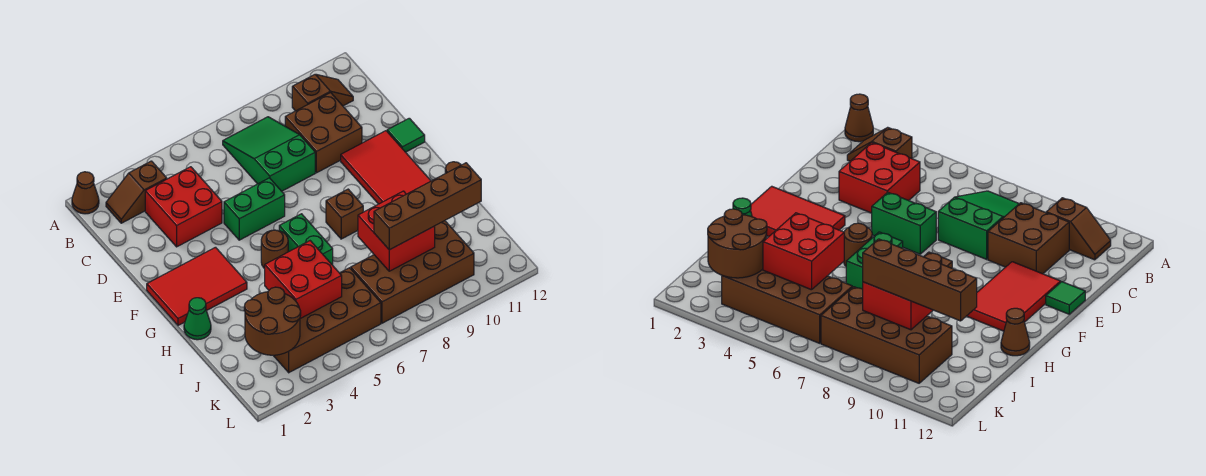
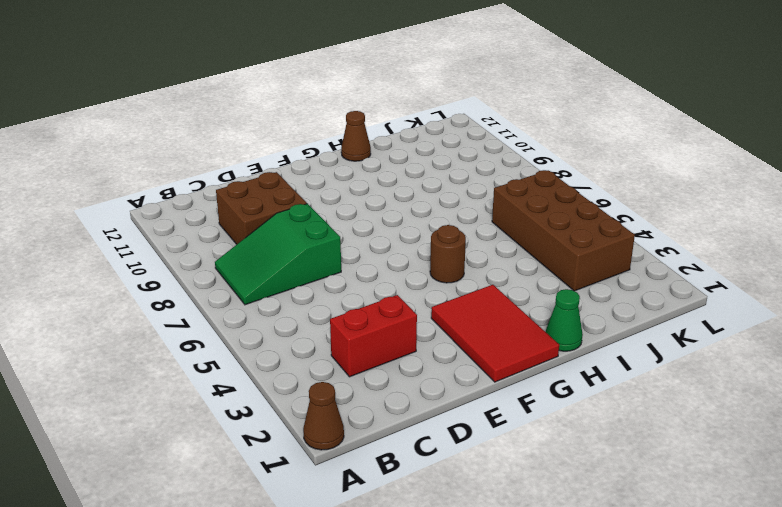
red brick C3:D3 level 1 -> red brick C3:D4 level 1
none -> brown slope B2:B3 level 1 top 3
none -> brown slope B10:B11 level 1 top 10
none -> green brick E5:E6 level 1

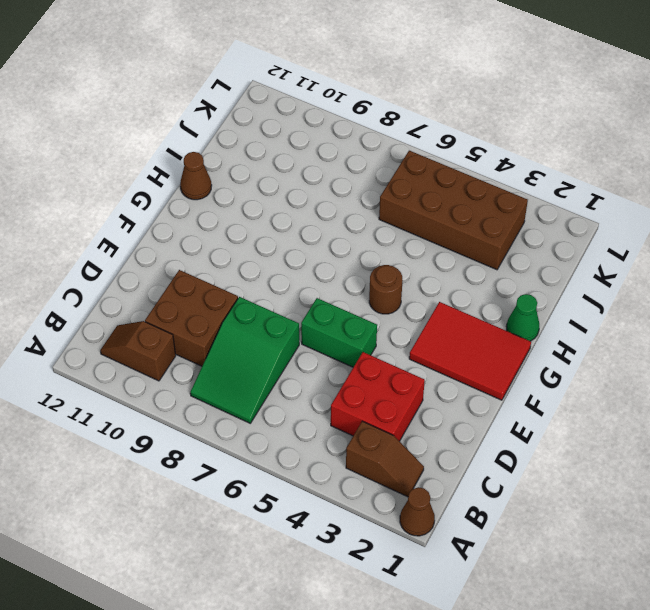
none -> red tile E10:G11 level 1
none -> green tile E12 level 1
none -> green brick G6:H6 level 1

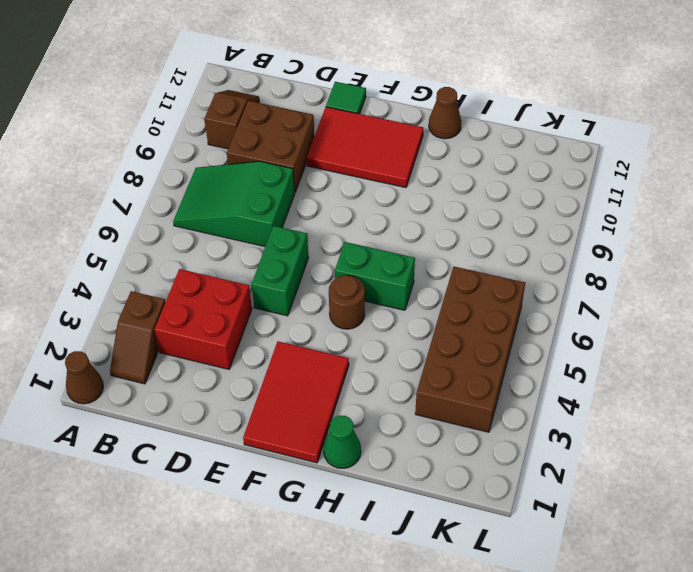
none -> brown brick G8 level 1
none -> brown brick J7:K10 level 1
none -> red brick I4:J5 level 2

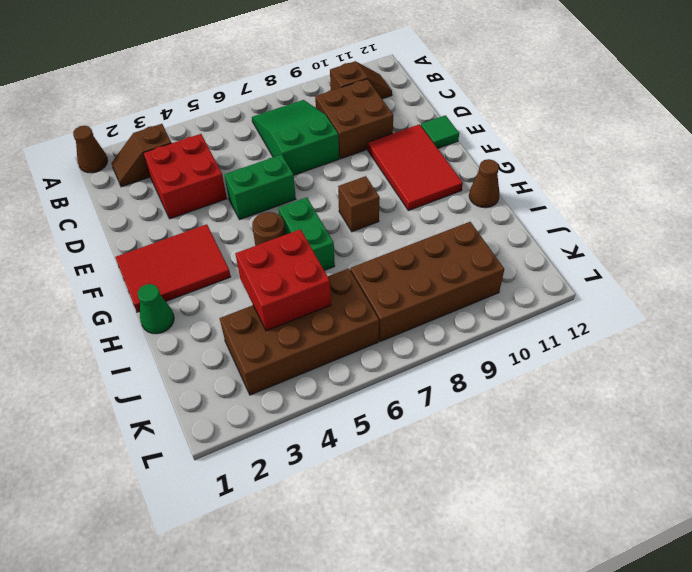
none -> red brick I8:J9 level 2
none -> brown round brick J2:K3 level 2
none -> brown brick J8:J11 level 3

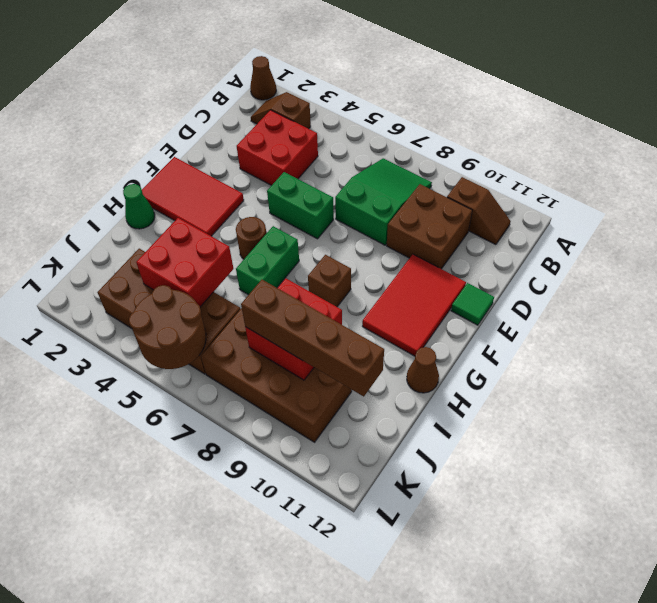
brown round brick K5:L6 level 2 -> brown round brick J2:K3 level 2

